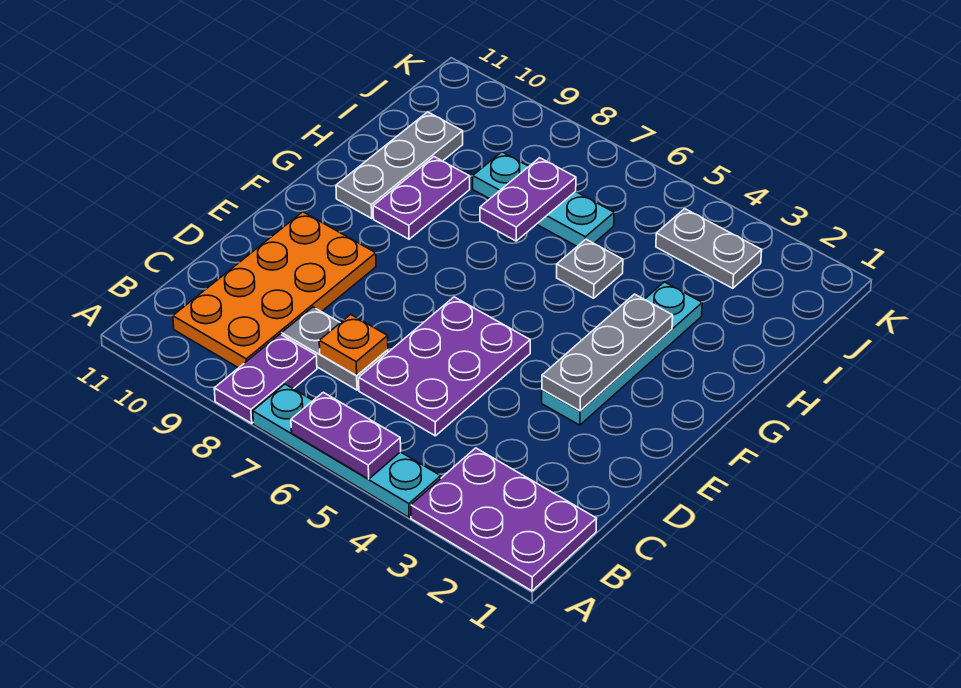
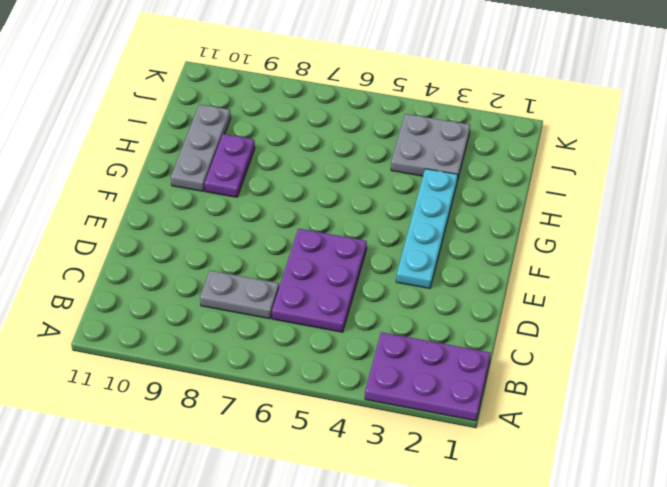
grey plate I3:J4 level 1 -> grey plate J3:J4 level 1
none -> cyan plate A4:A7 level 1
none -> purple plate A8:B8 level 1
none -> orange plate B9:E10 level 1

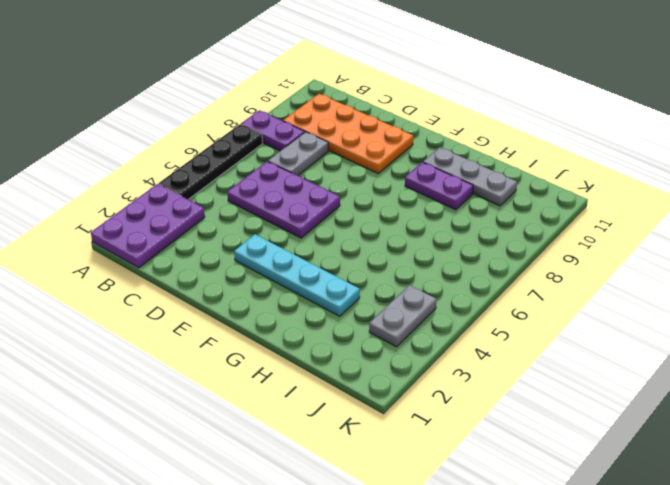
black plate A4:A7 level 1 -> cyan plate A4:A7 level 1
none -> grey plate H5 level 1
none -> cyan plate I6:I8 level 1
none -> purple plate A5:A6 level 2

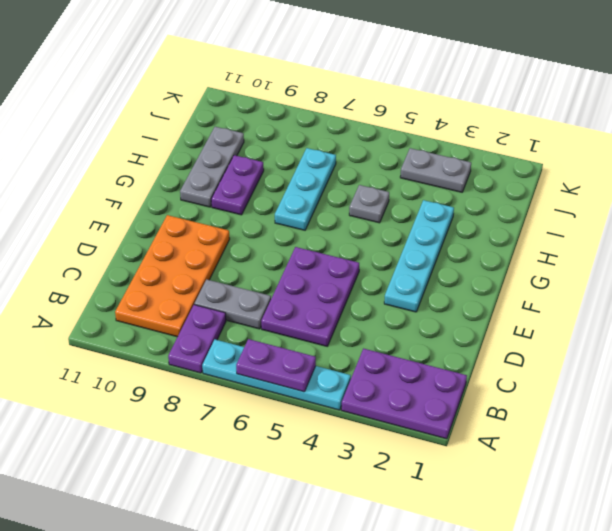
cyan plate G7:I7 level 1 -> cyan plate I6:I8 level 1
none -> orange plate C7 level 2
none -> grey plate E3:G3 level 2
none -> purple plate H7:I7 level 2

